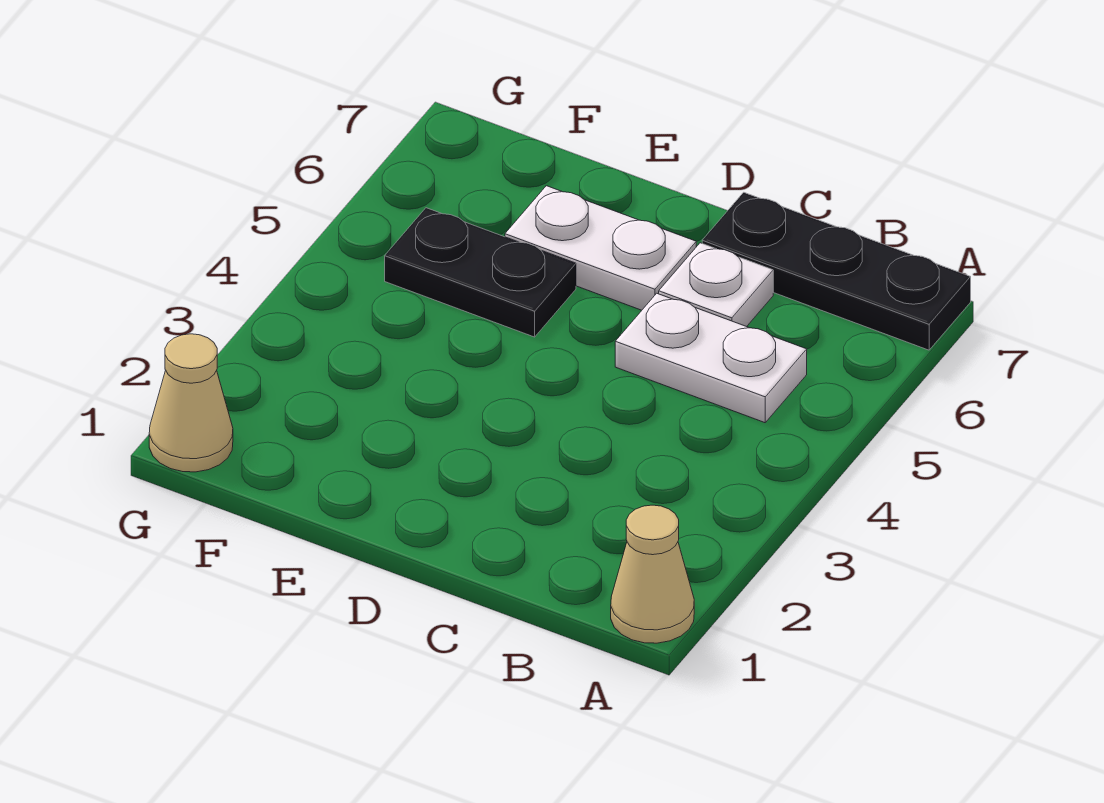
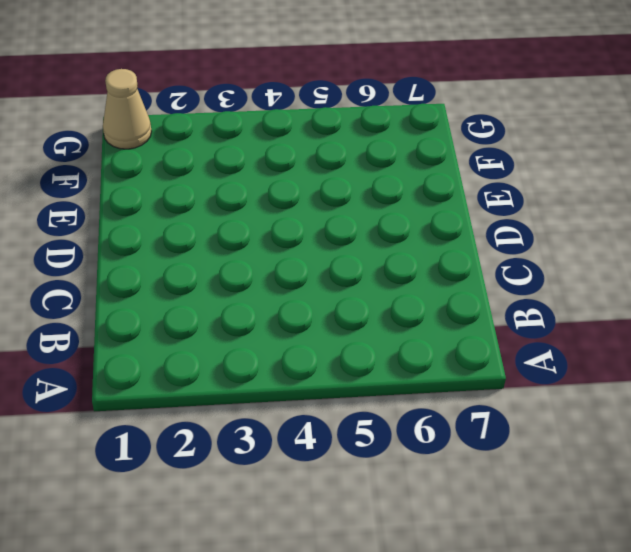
none -> tan cone A1 level 1
none -> black plate A7:C7 level 1

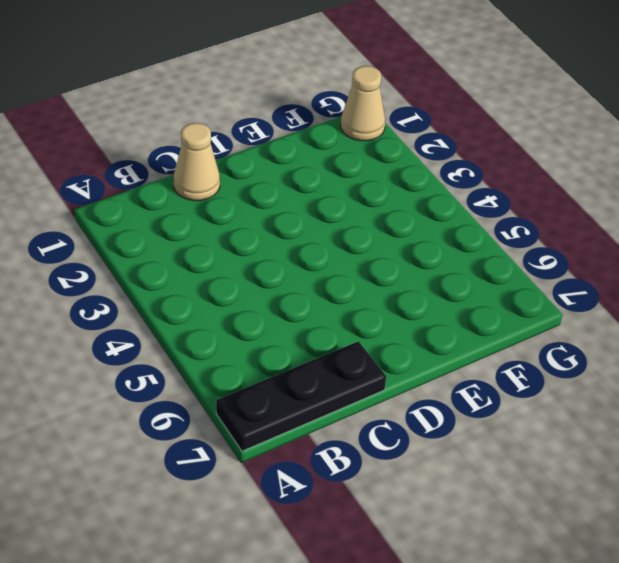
tan cone C1 level 1 -> tan cone A1 level 1
none -> white plate B5:C5 level 1
none -> white plate C6 level 1

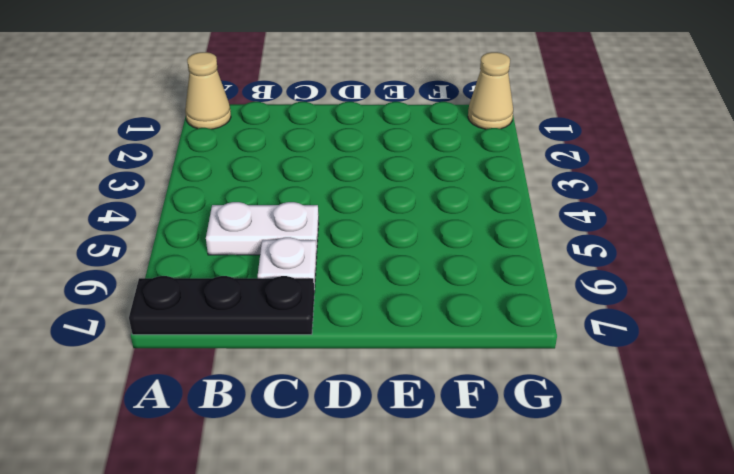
none -> white plate D6:E6 level 1
none -> black plate E5:F5 level 1

